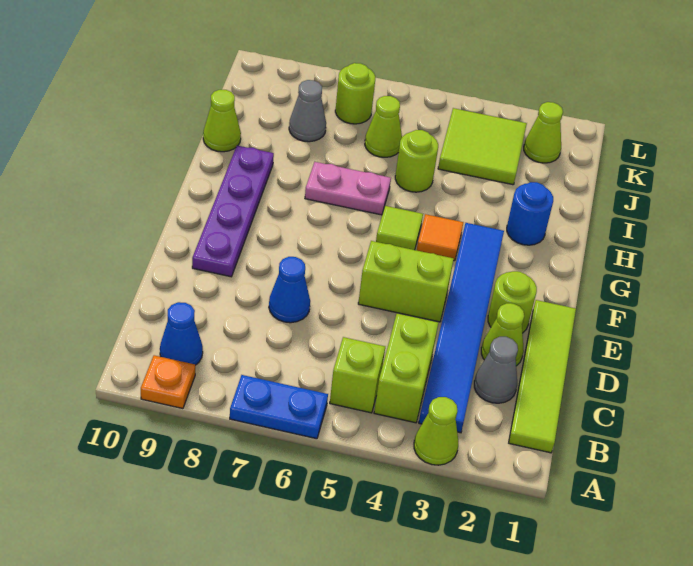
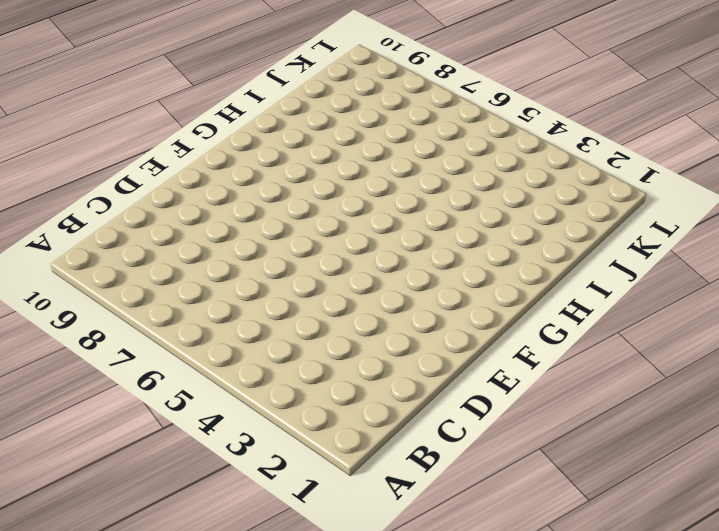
none -> lime cone A3 level 1
none -> blue plate A6:A7 level 1
none -> orange plate A9 level 1

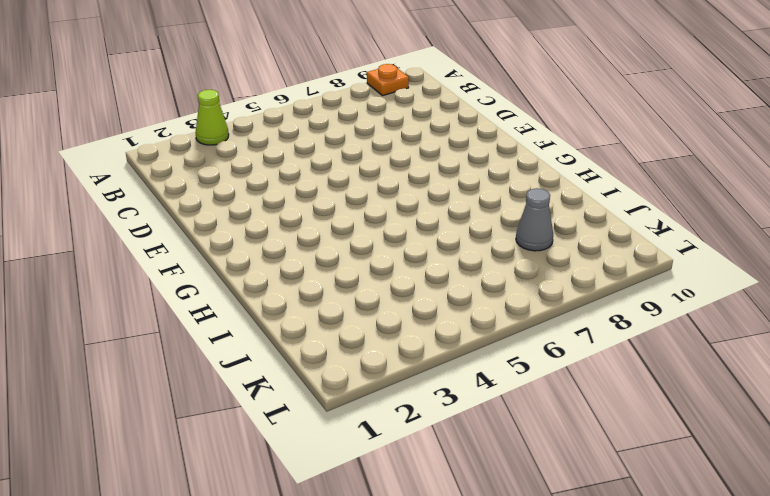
none -> blue plate A6:A7 level 1
none -> lime tile B1:E1 level 1
none -> blue tile B3:G3 level 1

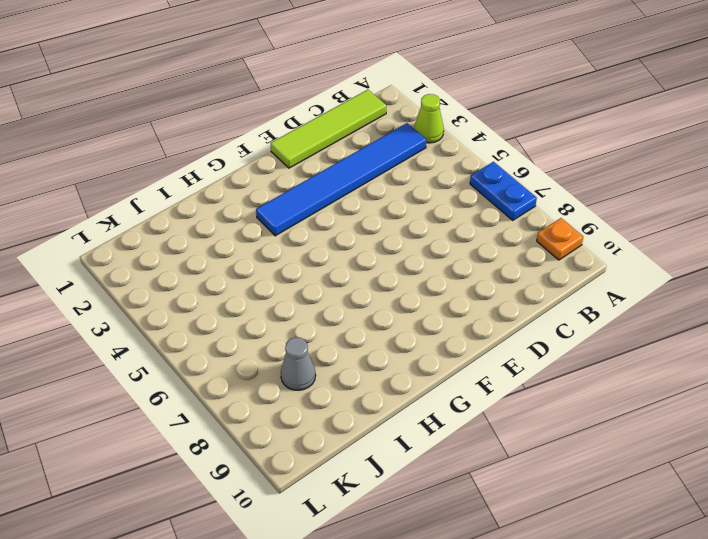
none -> lime brick B4:C4 level 1
none -> lime brick B5 level 1
none -> blue cone B9 level 1

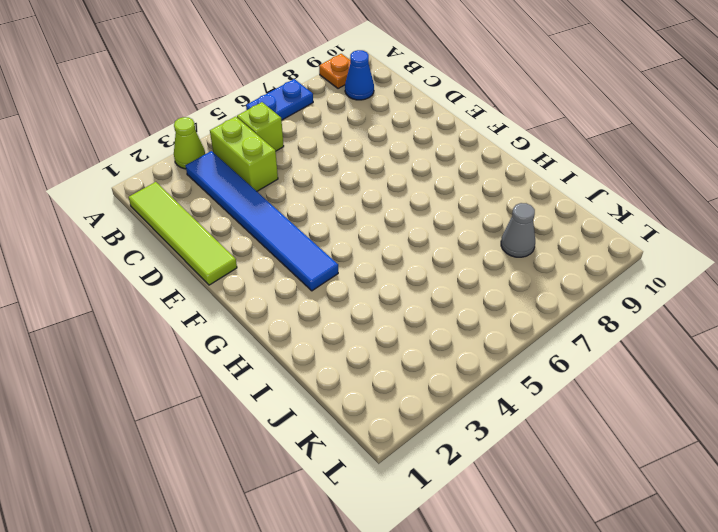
none -> grey cone C2 level 1
none -> lime cone D2 level 1
none -> blue cone D7 level 1

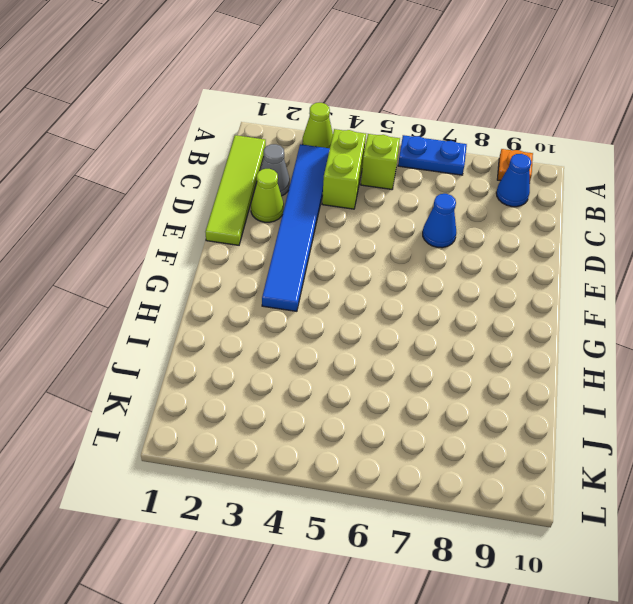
none -> lime round brick E2 level 1
none -> lime brick E4:E5 level 1
none -> purple plate E9:H9 level 1

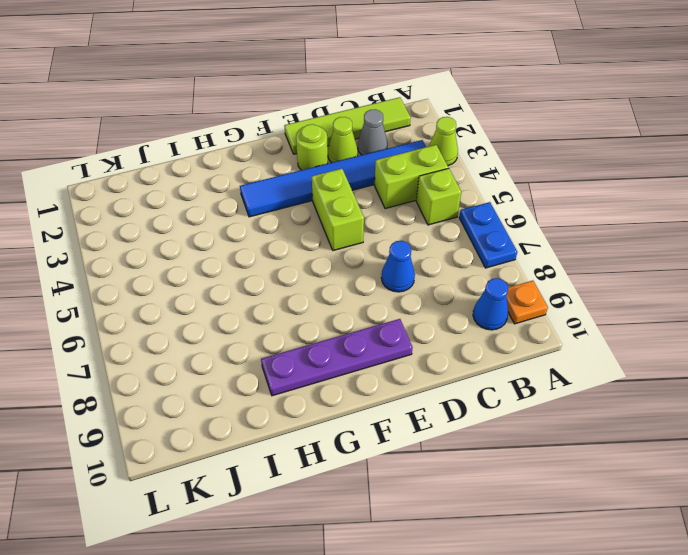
none -> orange tile G4 level 1
none -> lime tile G5 level 1
none -> blue round brick H2 level 1

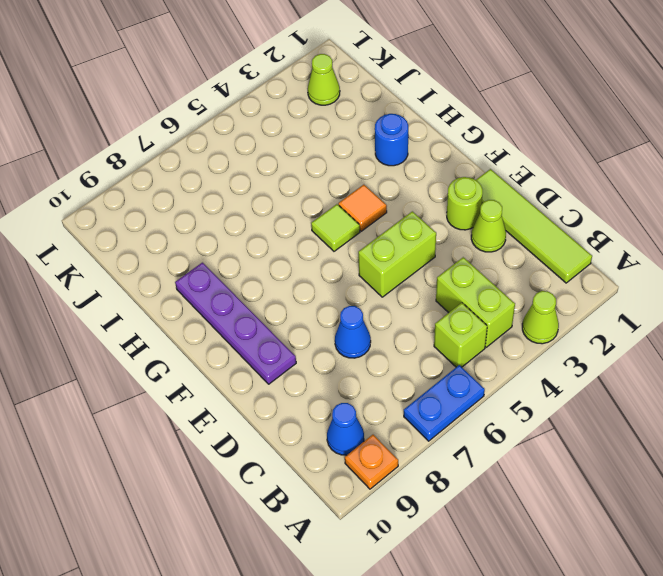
none -> blue tile B3:G3 level 1
none -> grey cone C2 level 1
none -> pink plate H6:H7 level 1

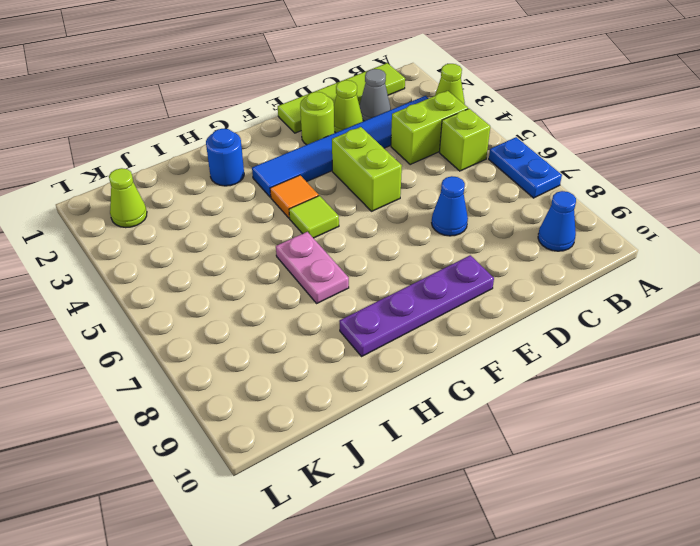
none -> orange plate A9 level 1
none -> lime round brick I5 level 1
none -> lime cone I10 level 1

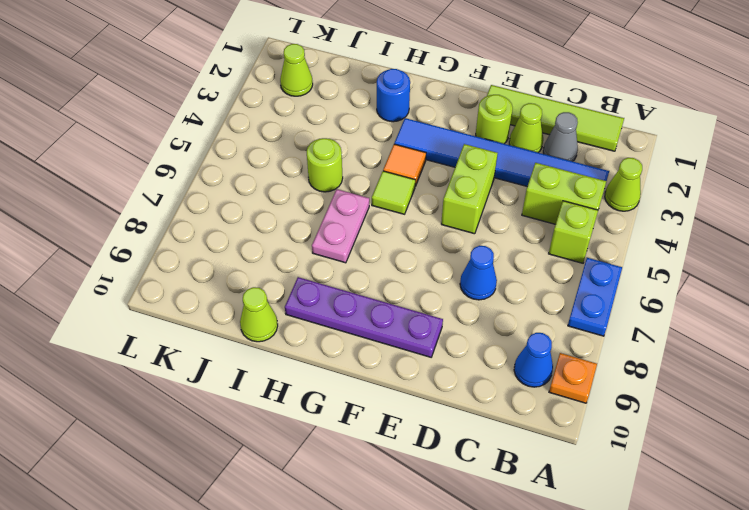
none -> lime tile J3:K4 level 1
none -> lime cone J6 level 1
none -> grey cone J8 level 1

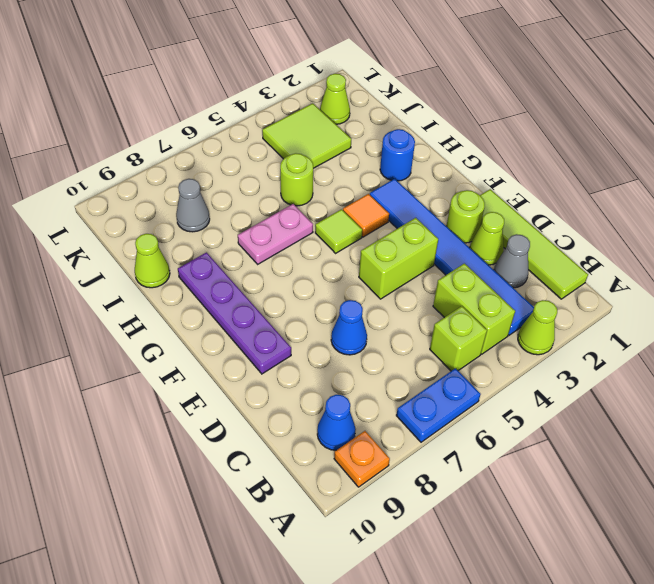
none -> lime cone J6 level 1
none -> lime round brick K7 level 1

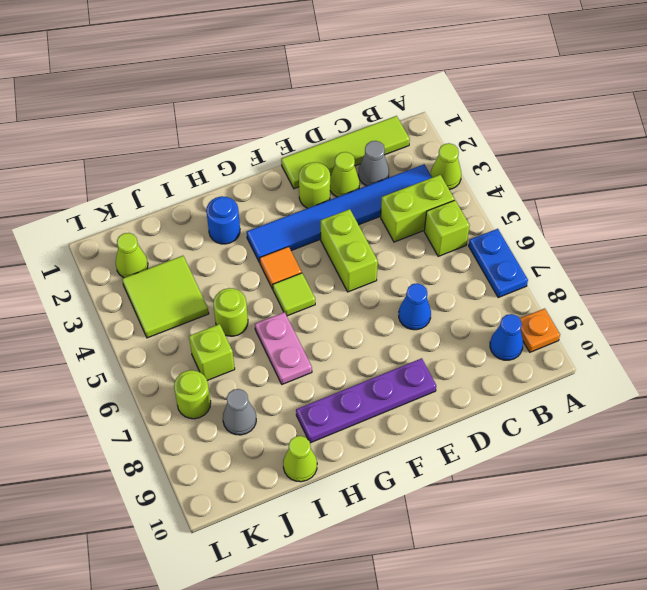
lime brick J6 level 1 -> lime cone J6 level 1

